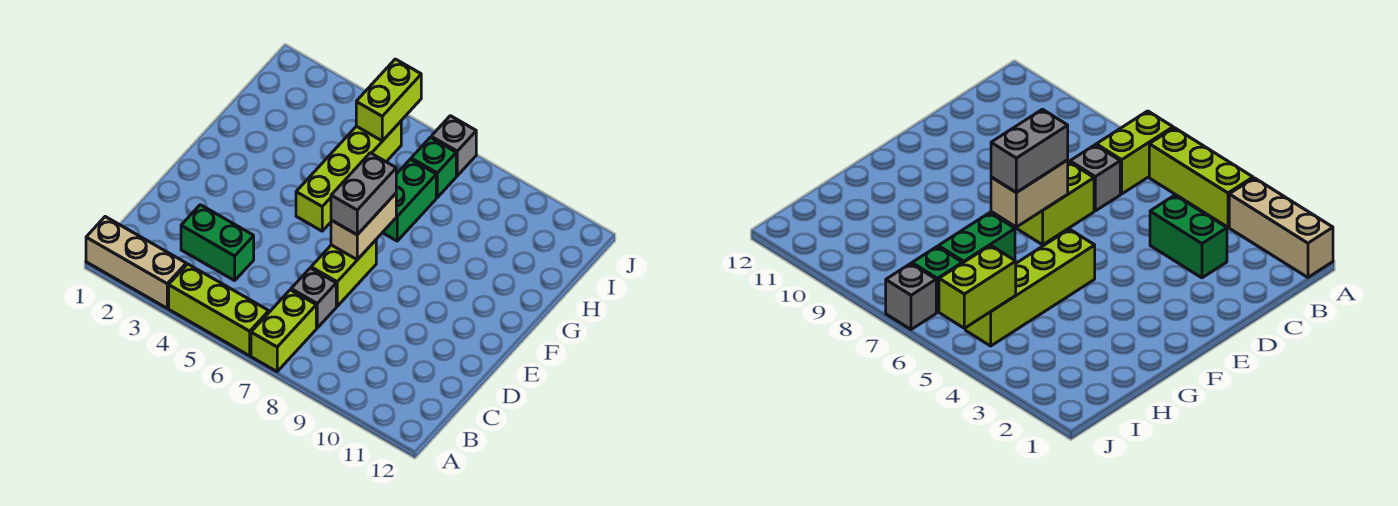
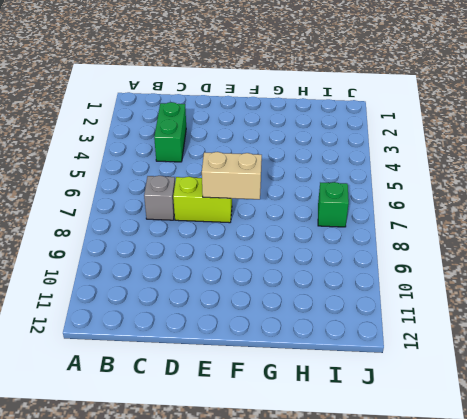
none -> tan brick A1:A3 level 1
none -> lime brick A4:A6 level 1
none -> lime brick A7:B7 level 1

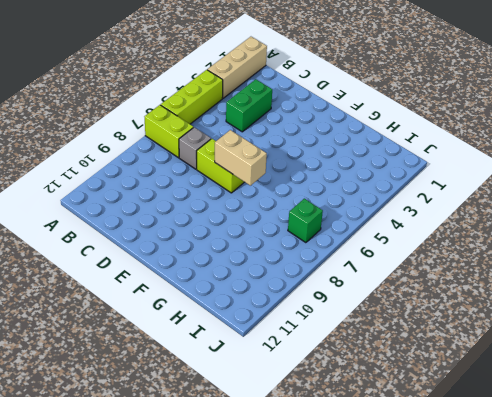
none -> lime brick F5:I5 level 1
none -> green brick G7:H7 level 1
none -> grey brick J7 level 1

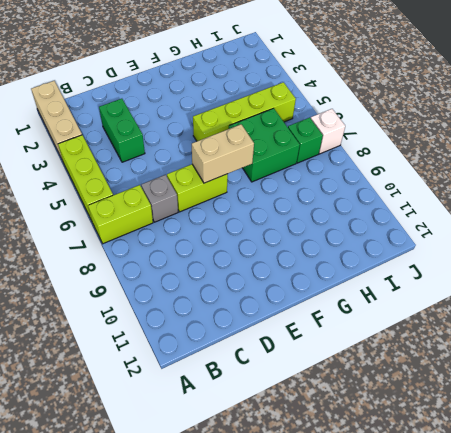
green brick G6:H7 level 1 -> green brick G7:H7 level 1
white brick J7 level 1 -> grey brick J7 level 1
none -> lime brick I5:J5 level 2
none -> grey brick E7:F7 level 3

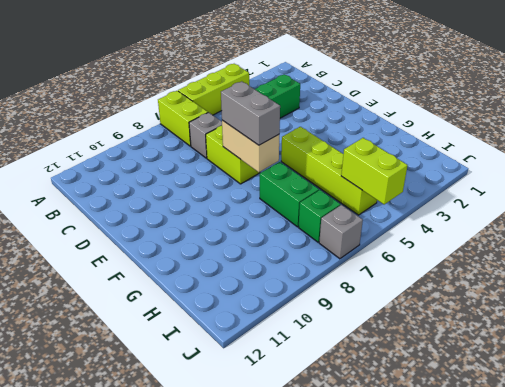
none -> tan brick A1:A3 level 1

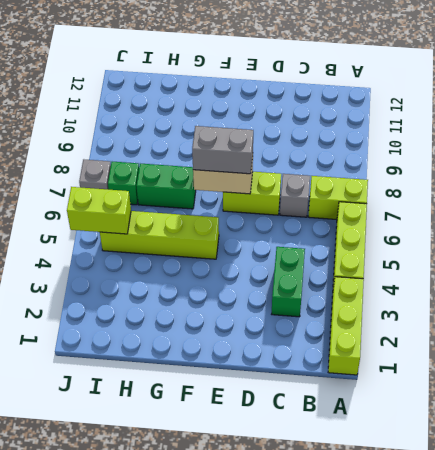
lime brick A1:A3 level 1 -> tan brick A1:A3 level 1

